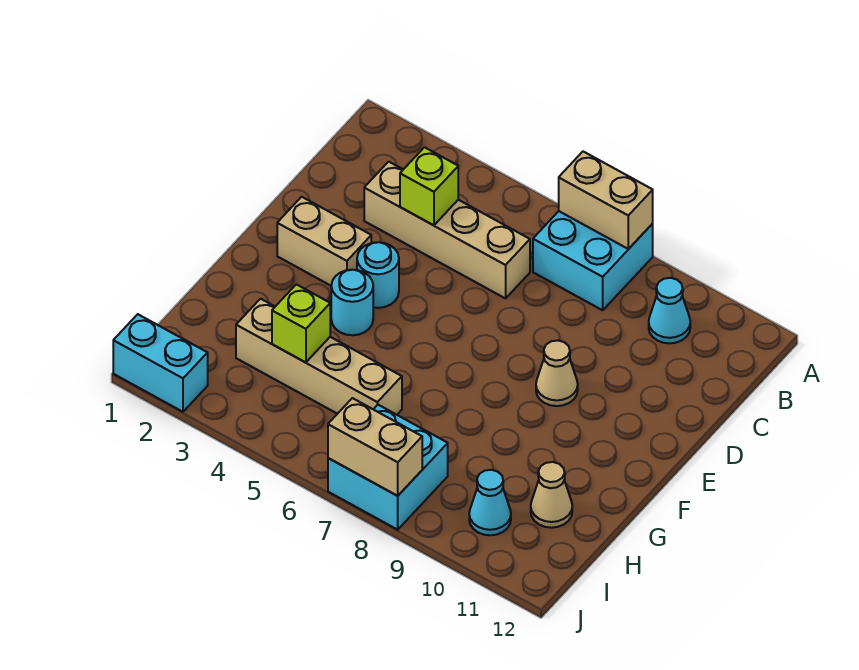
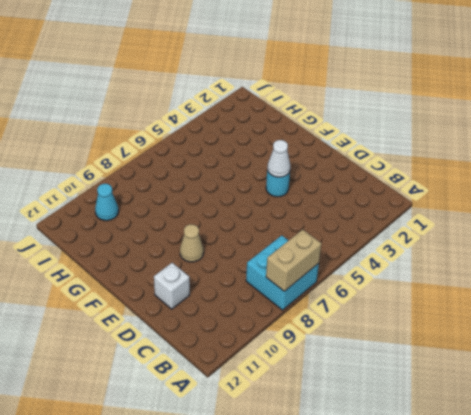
white brick D11 level 1 -> none
white cone E4 level 2 -> none
none -> cyan cone B10 level 1
none -> tan brick C3:C6 level 1
none -> tan brick E2:E3 level 1

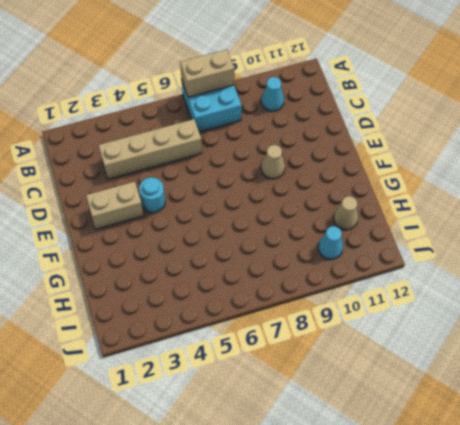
none -> cyan round brick F4 level 1
none -> tan brick H3:H6 level 1
none -> cyan brick I7:J8 level 1

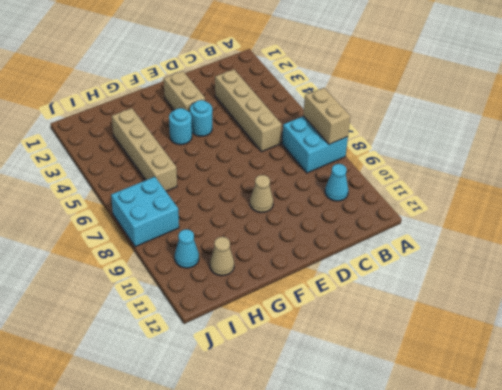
none -> cyan brick J1:J2 level 1
none -> lime brick C4 level 2
none -> lime brick H4 level 2

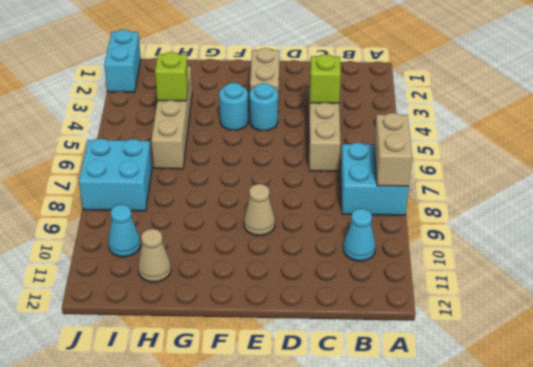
none -> tan brick J7:J8 level 2

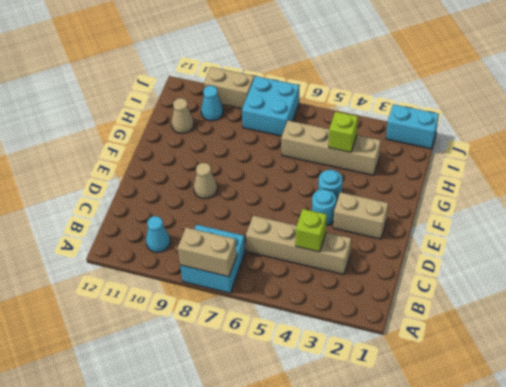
tan brick J9:J10 level 1 -> tan brick J7:J8 level 2

